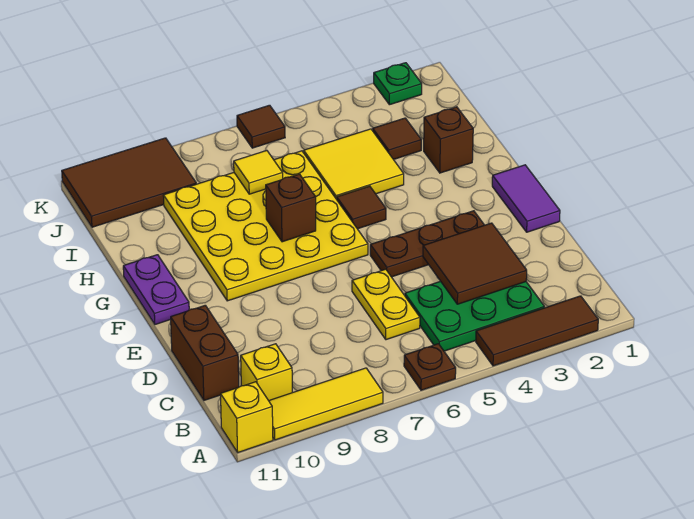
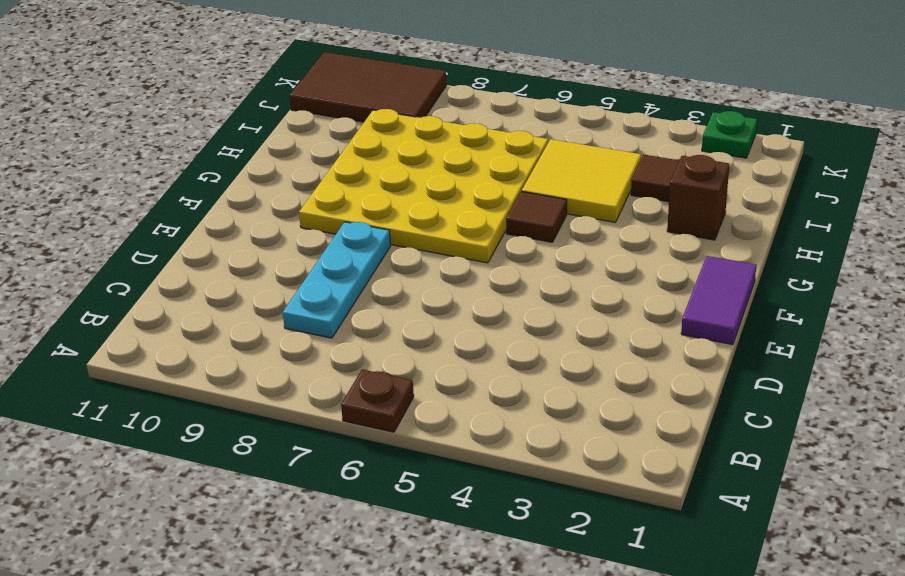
cyan plate C8:E8 level 1 -> none
none -> brown tile A2:A4 level 1
none -> yellow tile A8:A10 level 1
none -> yellow brick A11 level 1

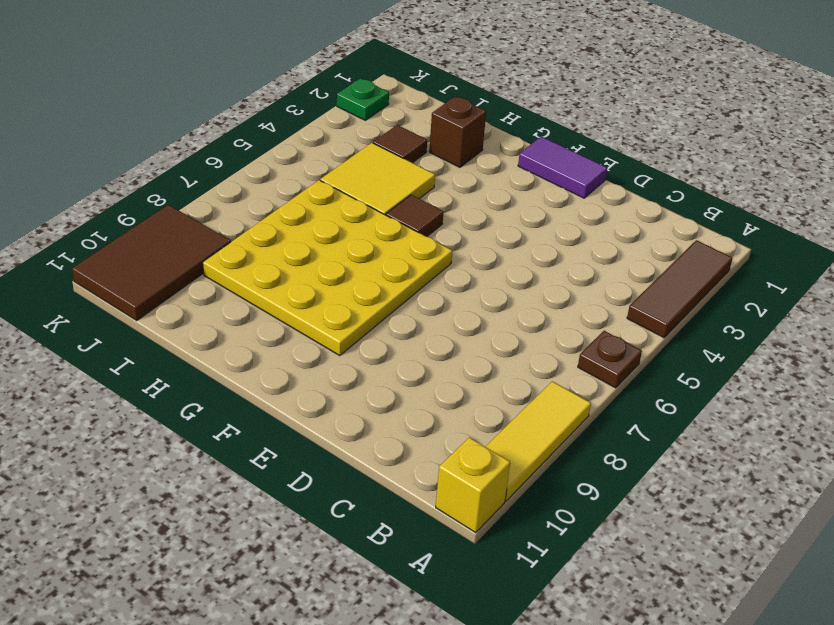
none -> green plate B3:C5 level 1
none -> yellow brick B10 level 1
none -> yellow plate C6:D6 level 1

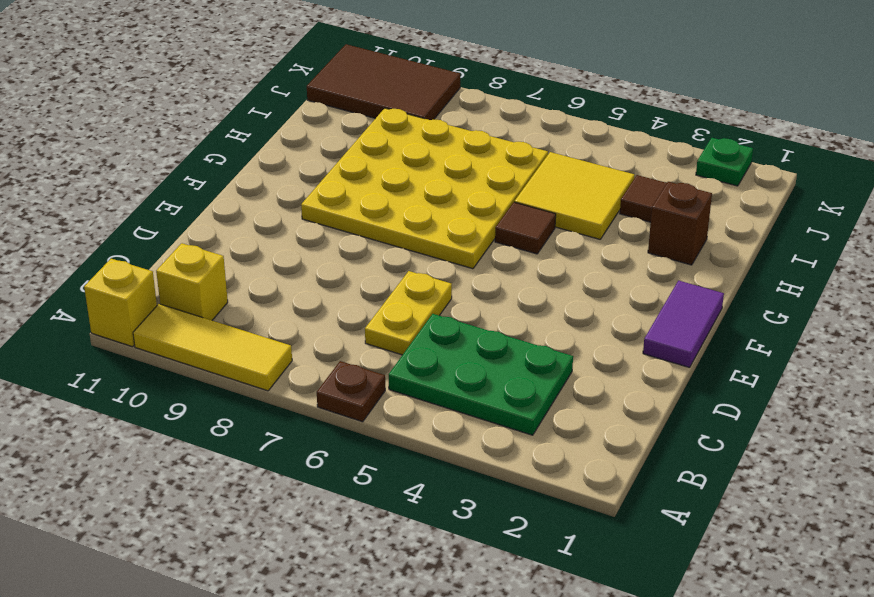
none -> brown tile A2:A4 level 1
none -> brown brick C11:D11 level 1
none -> brown plate E3:E5 level 1

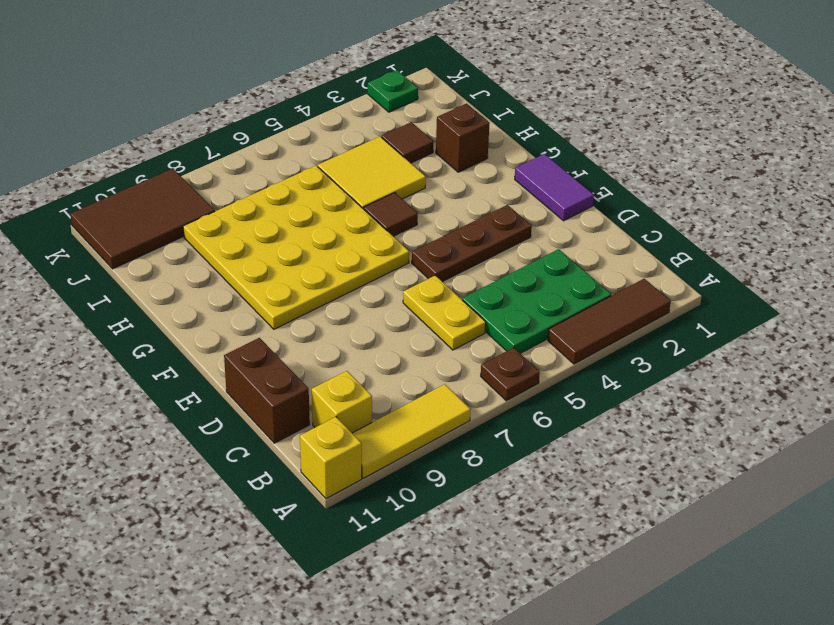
none -> purple plate F11:G11 level 1
none -> brown tile K6 level 1
none -> brown tile C3:D4 level 2

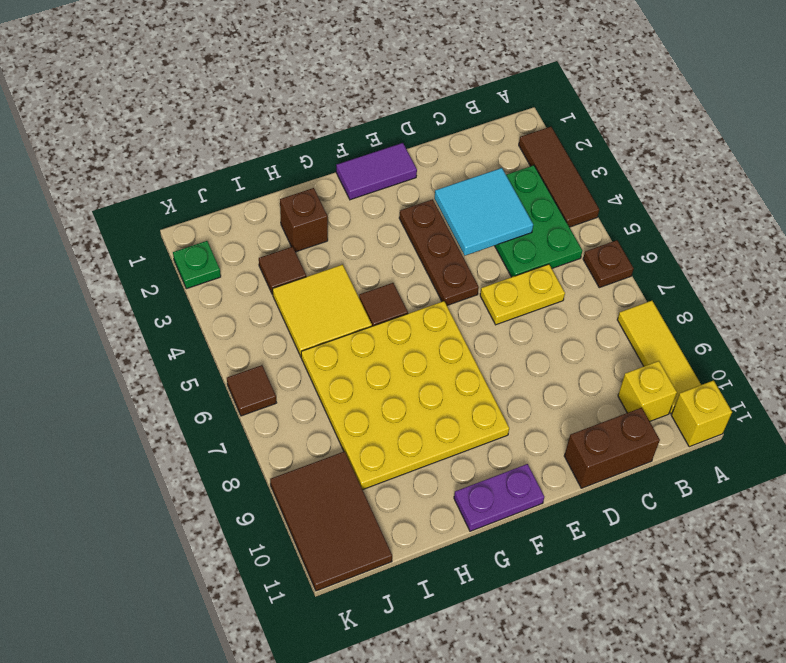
cyan tile C3:D4 level 2 -> brown tile C3:D4 level 2
none -> brown brick G7 level 2
none -> yellow tile I7 level 2

